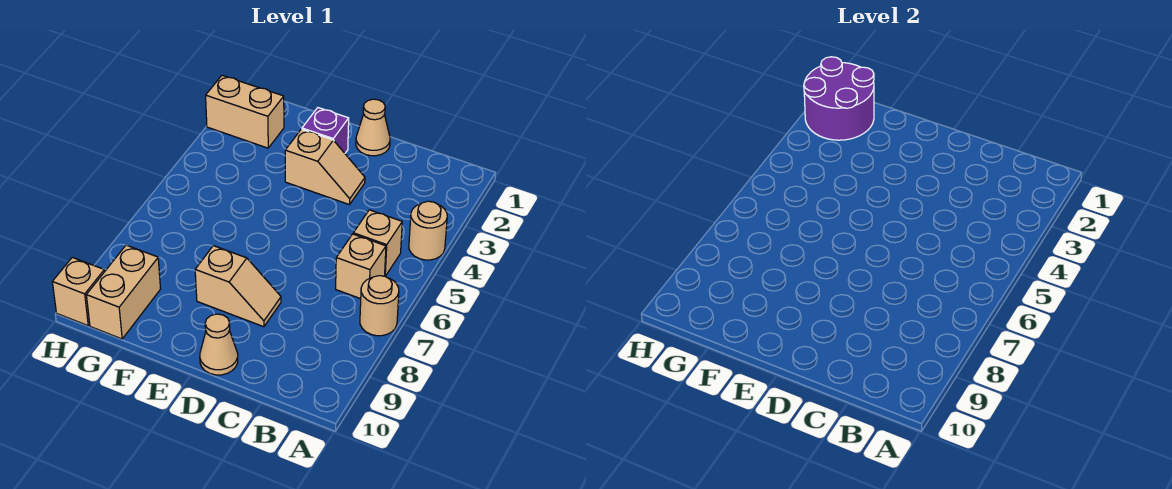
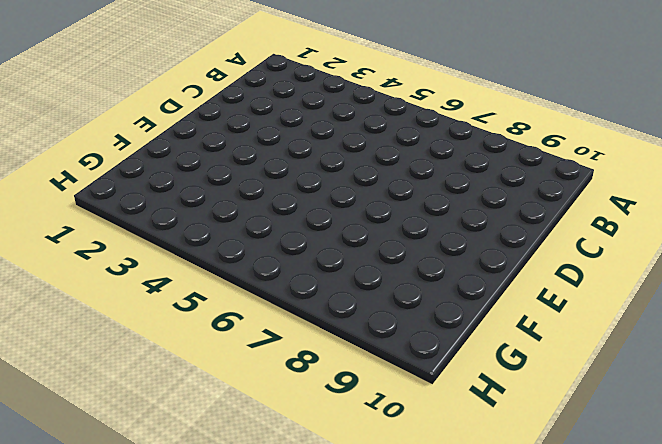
none -> tan round brick A4 level 1
none -> tan round brick A7 level 1
none -> tan brick B5 level 1

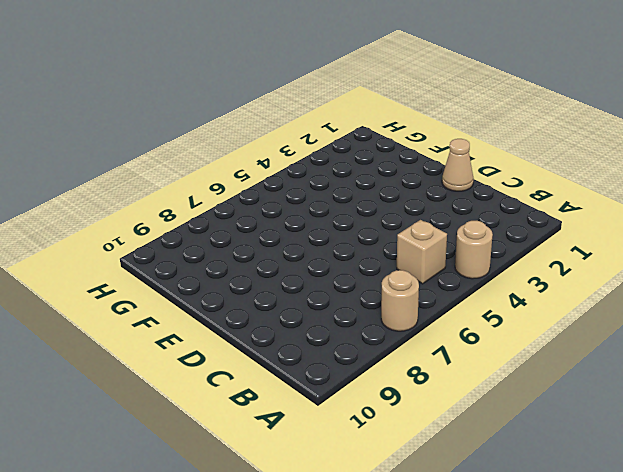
none -> tan brick B6 level 1
none -> tan slope D3:E3 level 1 top E
none -> tan slope D8:E8 level 1 top E

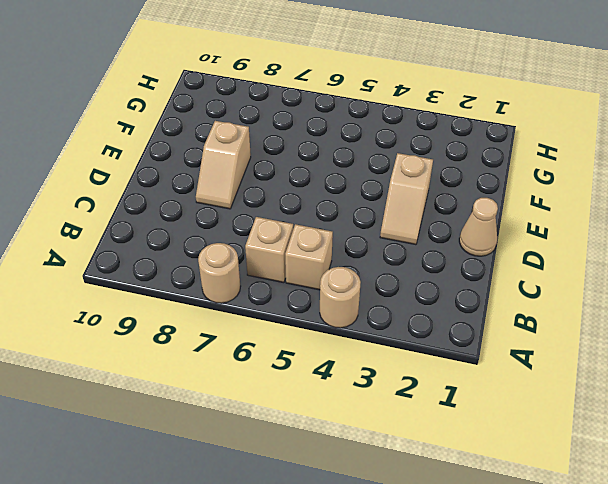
none -> tan cone D10 level 1
none -> purple brick E2 level 1
none -> tan brick G2:H2 level 1

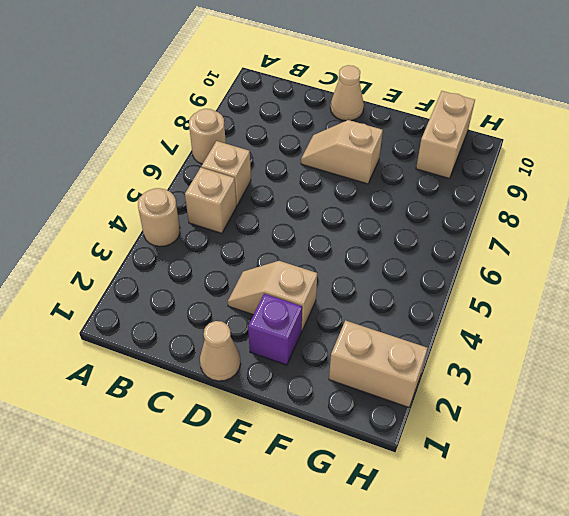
none -> tan brick H10 level 1
none -> purple round brick G1:H2 level 2

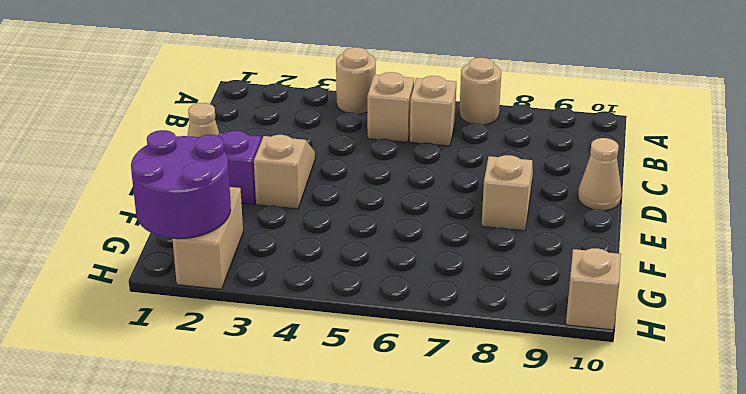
none -> tan brick G9:G10 level 1

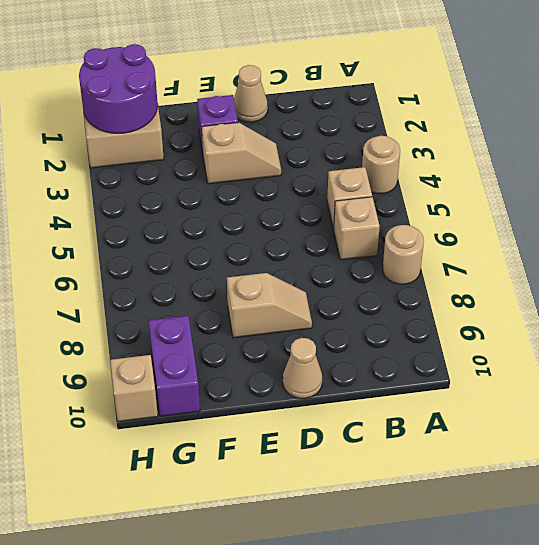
purple brick G9:G10 level 1 -> tan brick G9:G10 level 1

